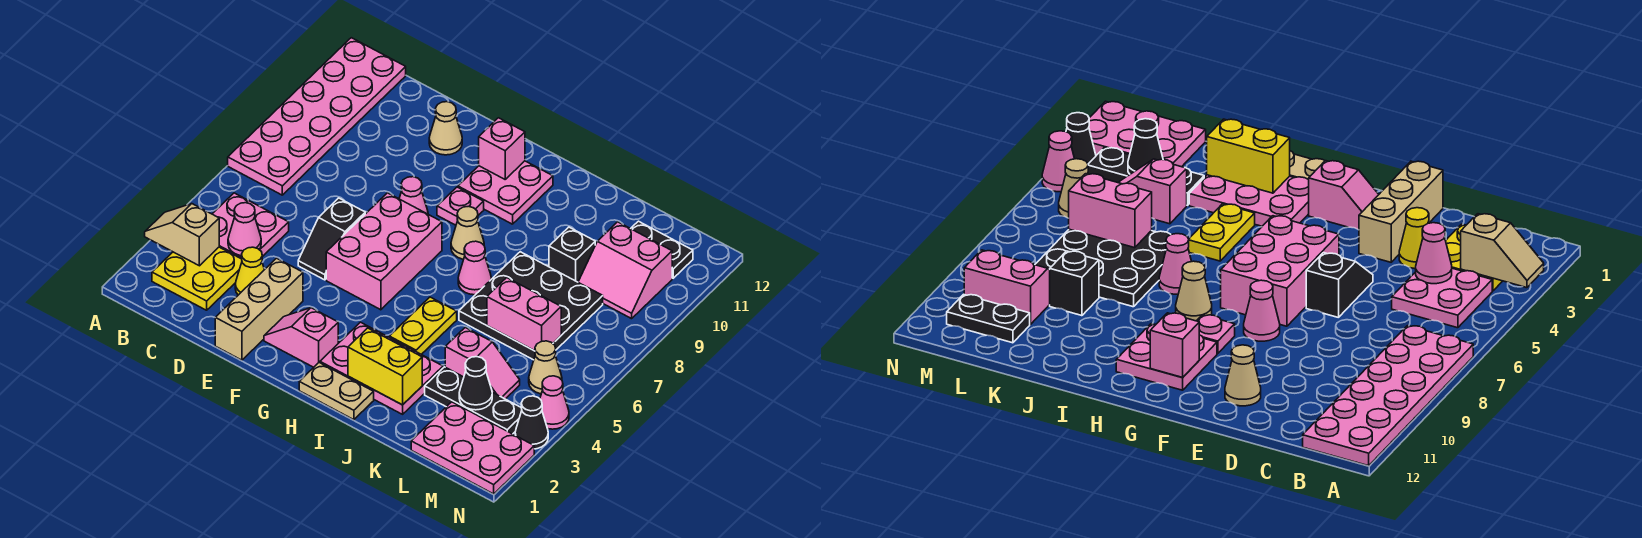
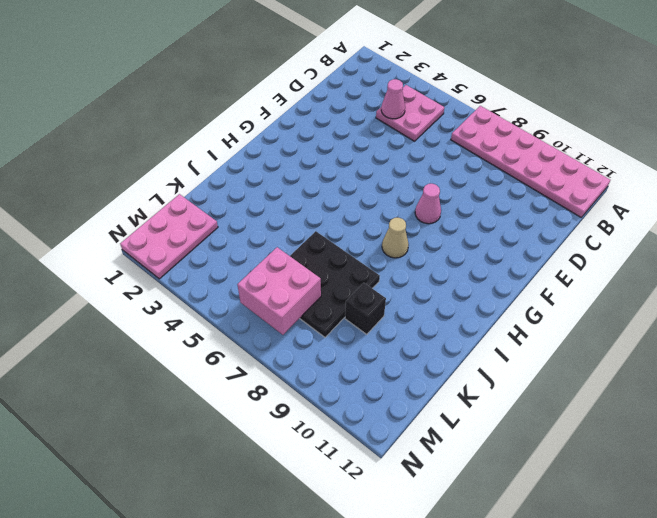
pink brick L6:M7 level 2 -> pink brick K6:L6 level 2
none -> yellow plate B2:C3 level 1
none -> yellow cone D3 level 1
none -> tan brick E1:E3 level 1
none -> black slope E5:E6 level 1 top 6

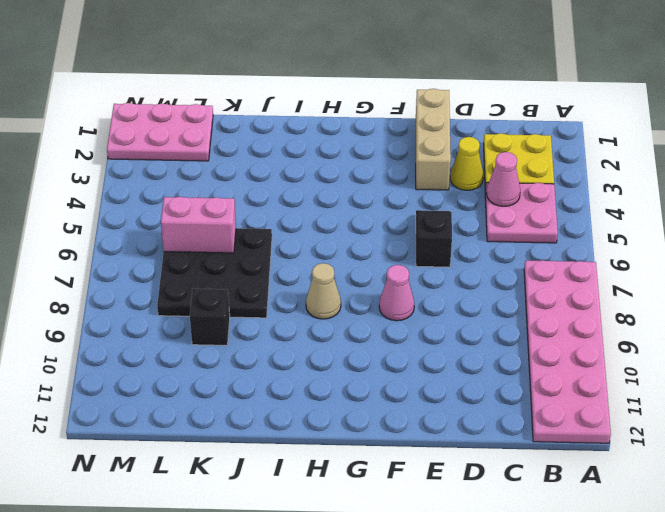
none -> tan cone E11 level 1
none -> pink slope F2:G2 level 1 top G
none -> pink brick F5:G7 level 1
none -> pink plate G9 level 1

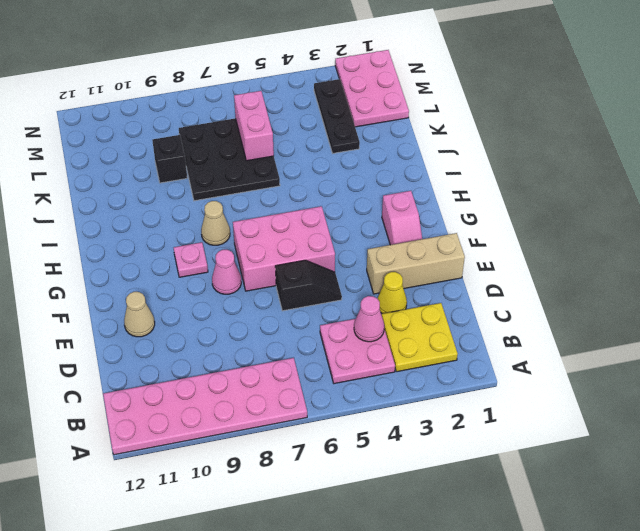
none -> pink plate G10:H11 level 1
none -> tan plate H1:I1 level 1
none -> pink plate H2:J3 level 1
none -> yellow plate I4:I5 level 1

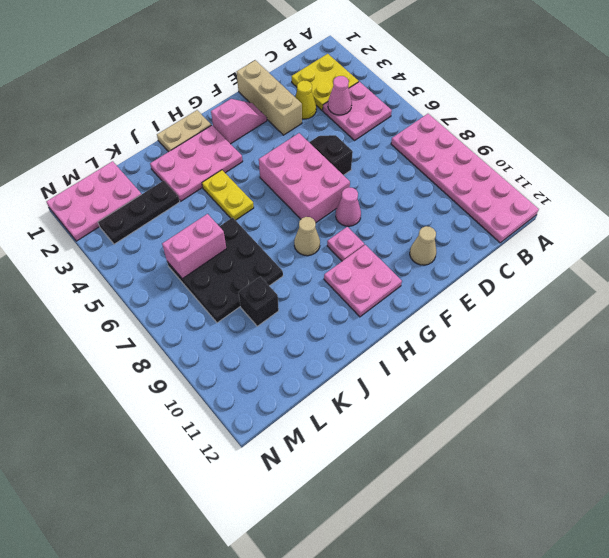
none -> pink cone I7 level 1
none -> pink slope K4:L4 level 1 top K
none -> pink slope L9:M10 level 1 top 10
none -> black plate L11:M11 level 1

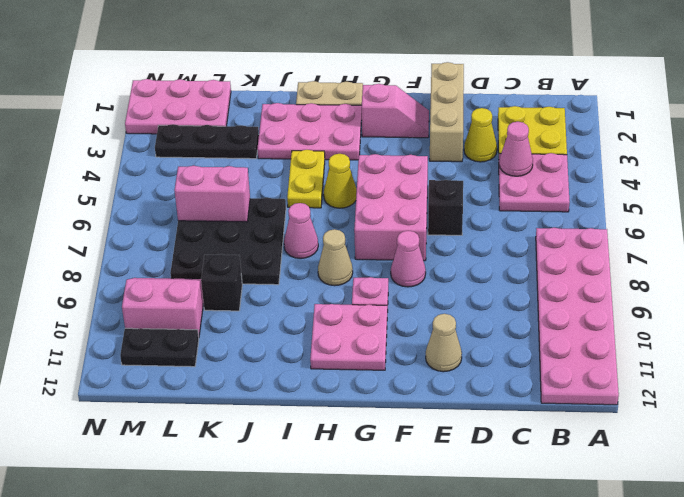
yellow cone H5 level 1 -> none
none -> pink slope K4:L4 level 1 top K
none -> tan cone M5 level 1
none -> black cone N3 level 1
none -> pink cone N4 level 1

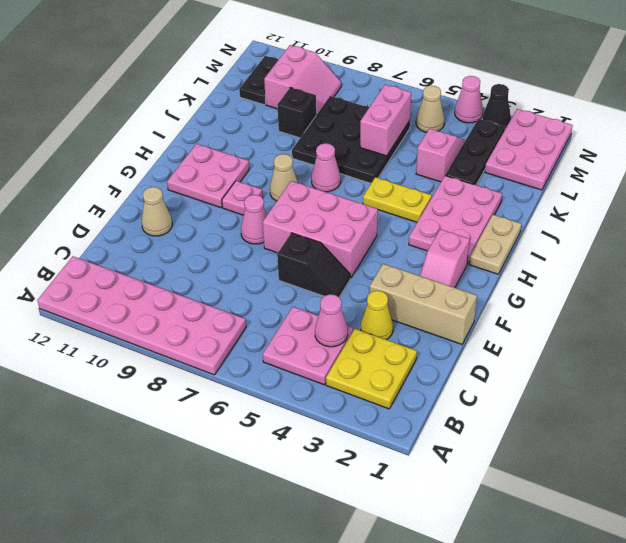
none -> tan slope A3:B3 level 2 top B
none -> pink brick G11 level 2
none -> yellow brick I2:J2 level 2
none -> black cone L3 level 2

